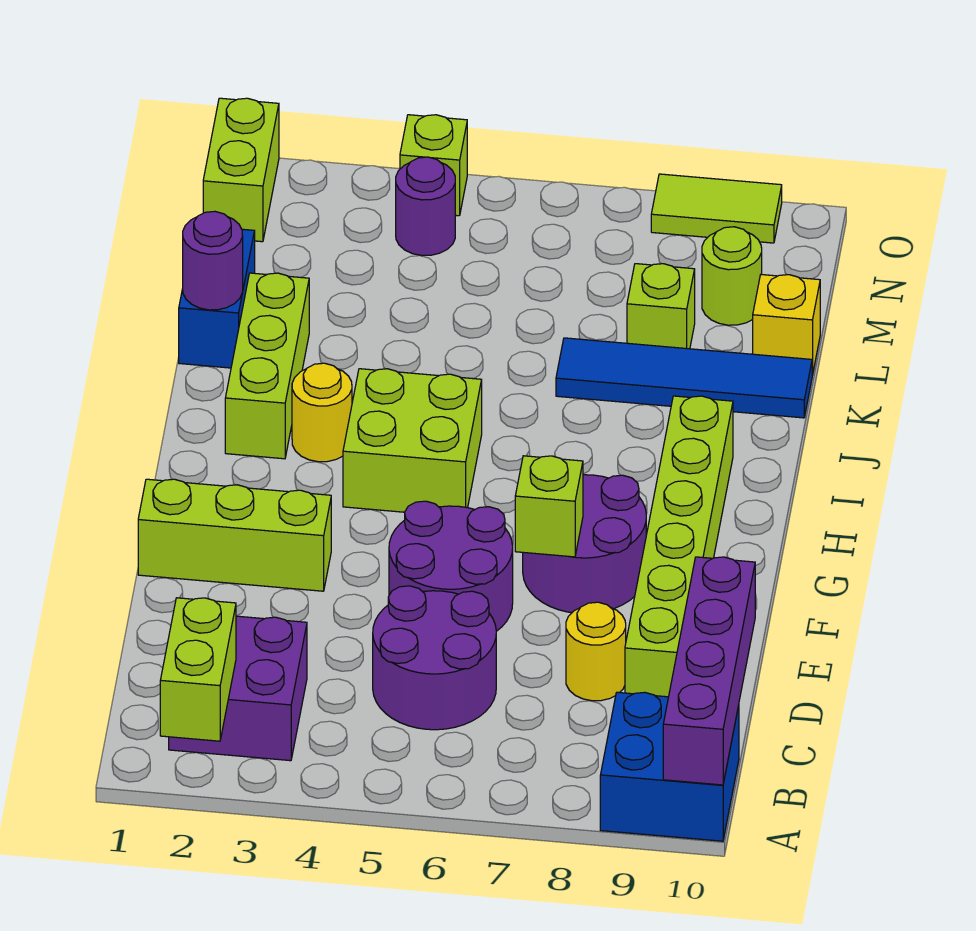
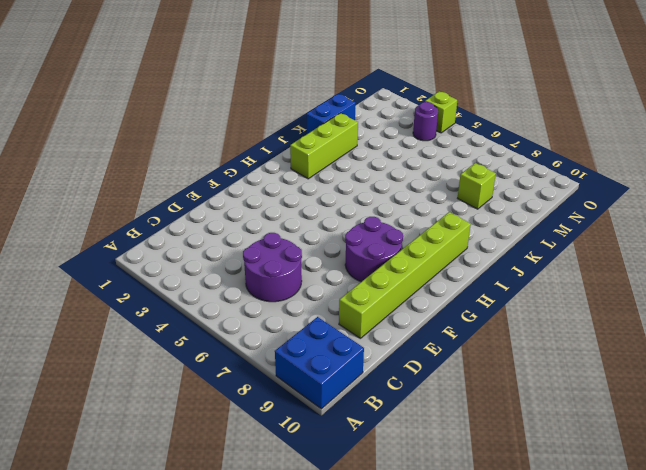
none -> purple brick B2:C3 level 1
none -> yellow round brick D8 level 1
none -> purple round brick E5:F6 level 1

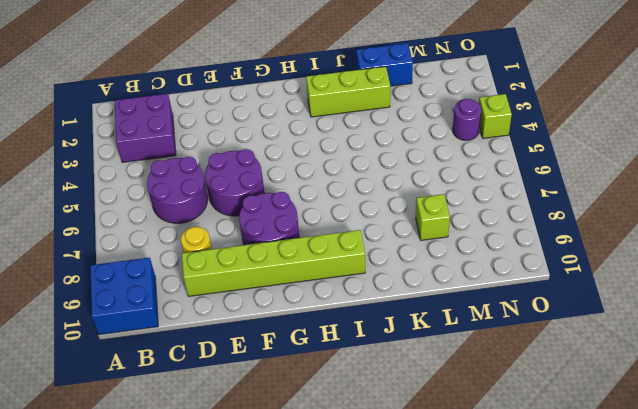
none -> lime brick F1:F3 level 1
none -> lime brick H4:I5 level 1
none -> yellow round brick I3 level 1

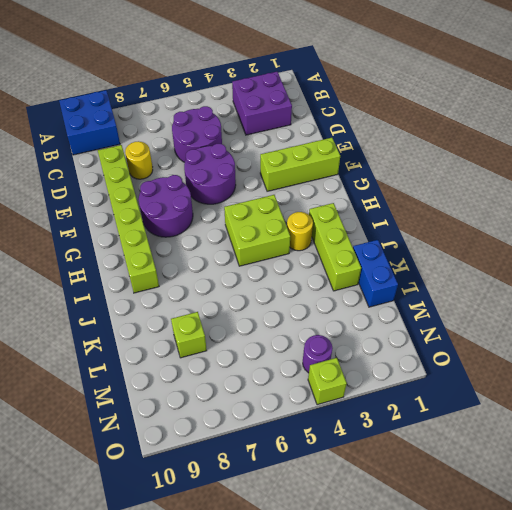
none -> blue tile K7:K10 level 1
none -> yellow brick L10 level 1
none -> lime round brick M9 level 1

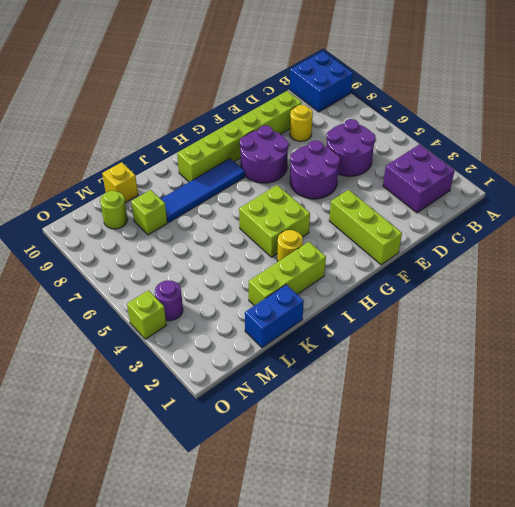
blue tile H8:K8 level 1 -> blue tile K7:K10 level 1
none -> lime brick N1:O1 level 1
none -> lime tile O8:O9 level 1
none -> lime brick A2:B2 level 2

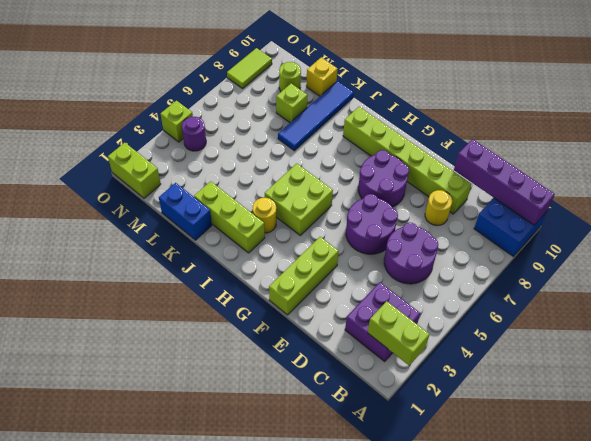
none -> lime brick F7 level 2
none -> purple round brick K1 level 2

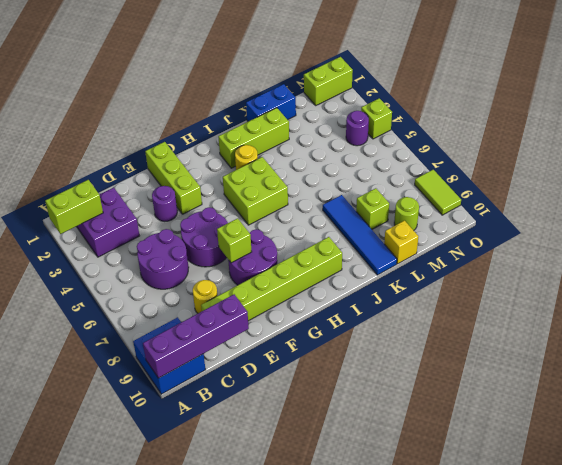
purple round brick E3 level 1 -> purple round brick K1 level 2

